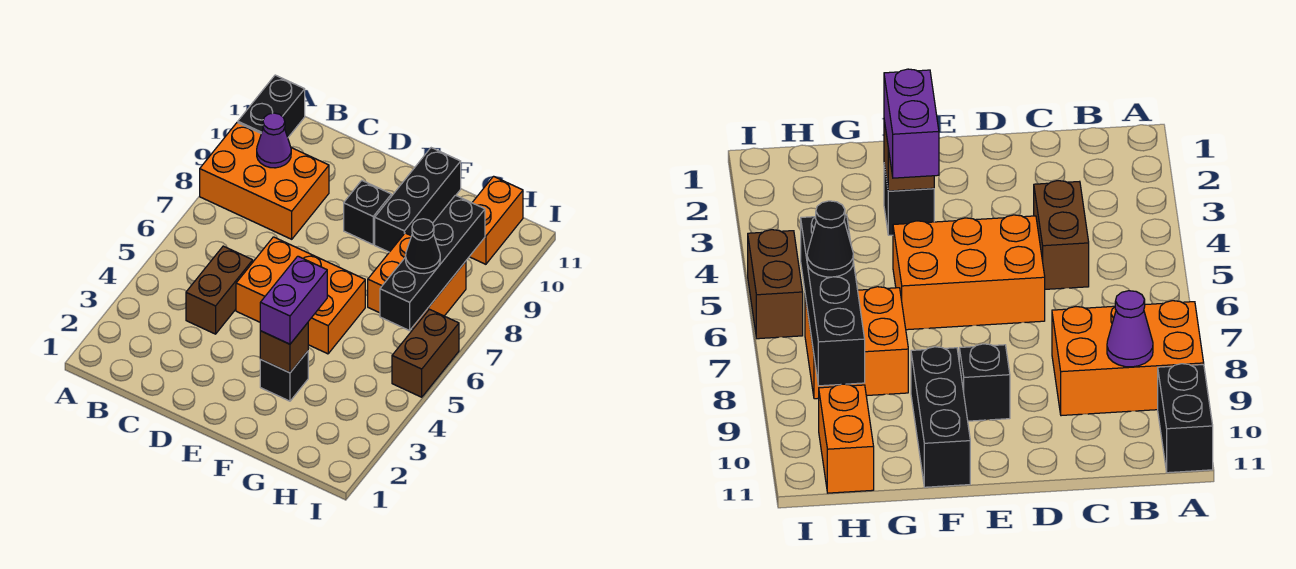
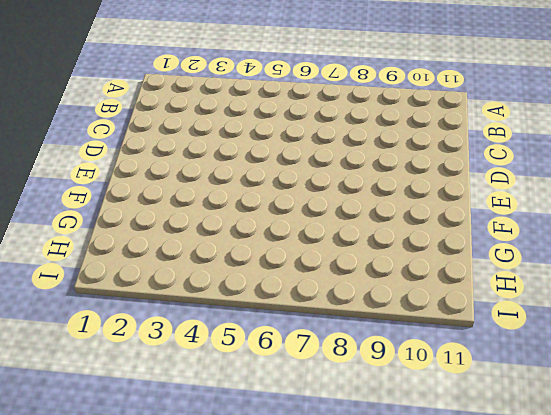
none -> orange brick A8:C9 level 1
none -> black brick A10:A11 level 1
none -> brown brick C4:C5 level 1

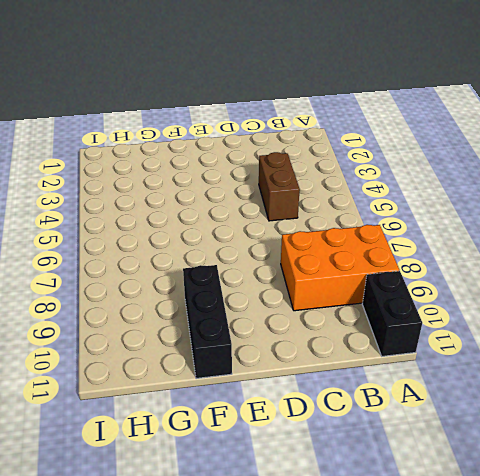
none -> orange brick D5:F6 level 1
none -> black brick E9 level 1
none -> black brick F3 level 1

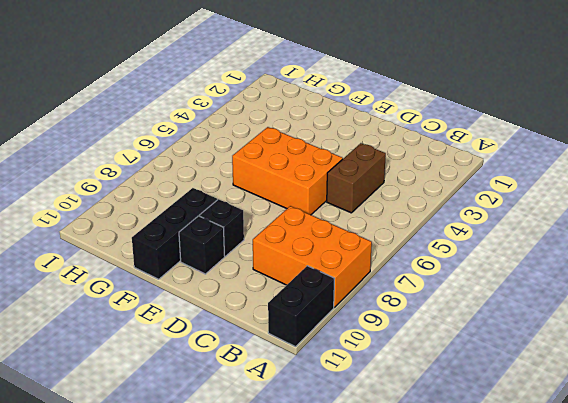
black brick E10 level 1 -> black brick F3 level 1
none -> orange brick G7:H8 level 1
none -> orange brick H10:H11 level 1
none -> brown brick I5:I6 level 1

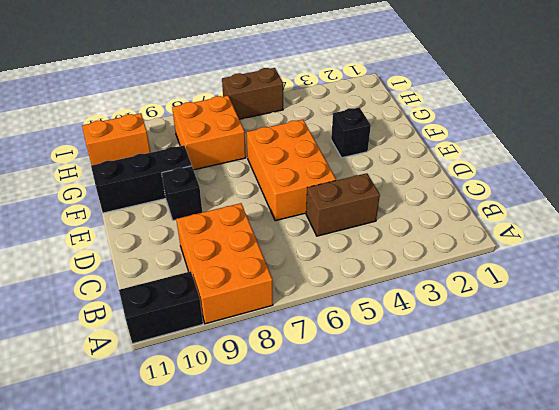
none -> purple cone B9 level 2
none -> brown brick F3 level 2
none -> black brick H6:H9 level 2

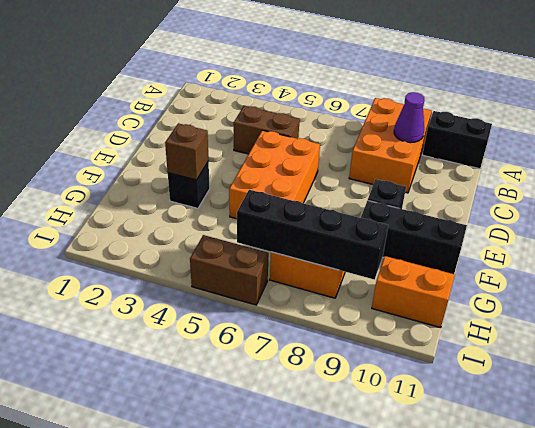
none -> purple brick F3:F4 level 3
none -> black cone H7 level 3

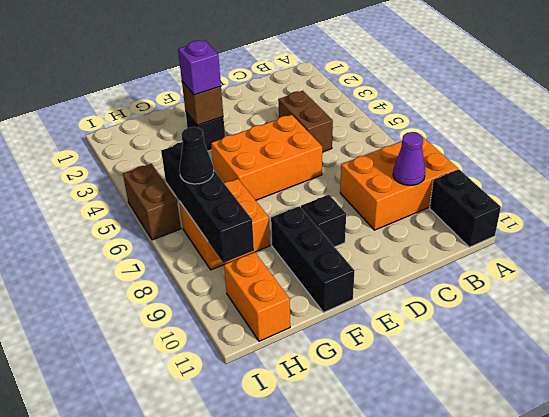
purple brick F3 level 3 -> purple brick F3:F4 level 3

